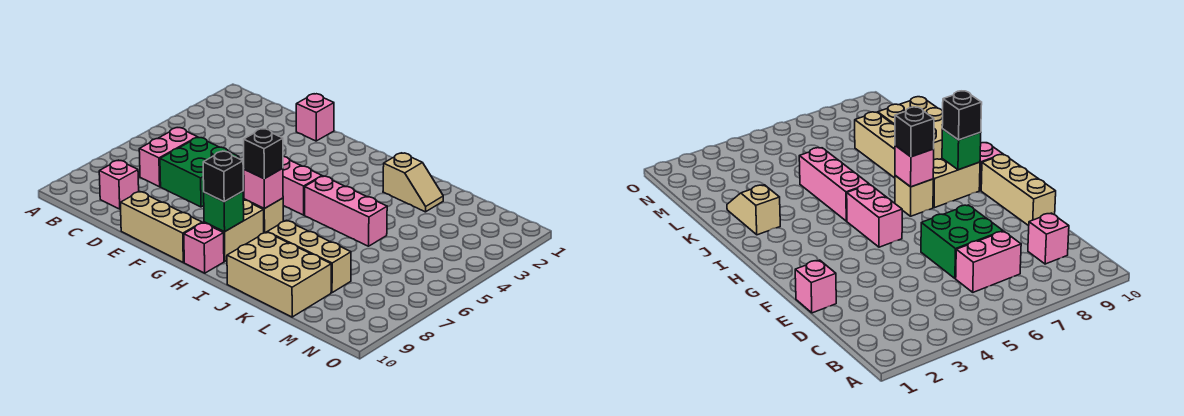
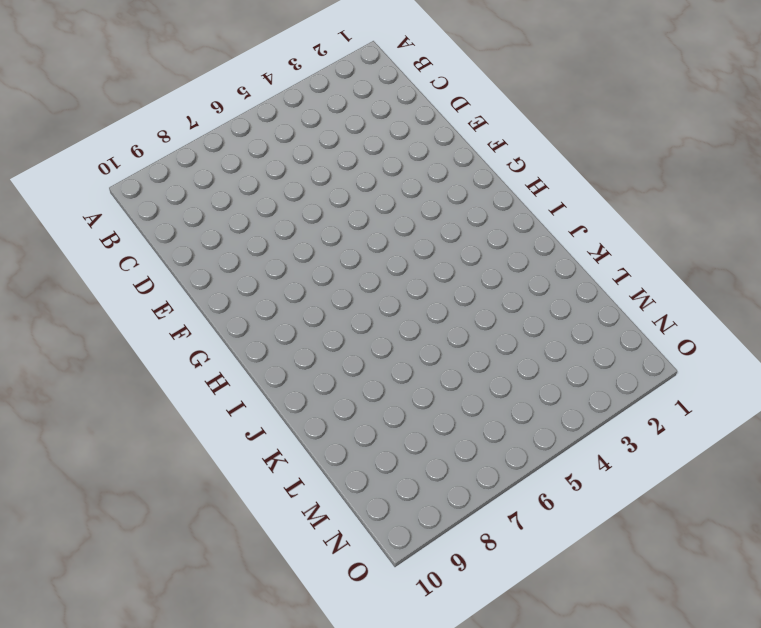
none -> pink brick C6:C7 level 1
none -> pink brick C9 level 1
none -> green brick D6:E7 level 1

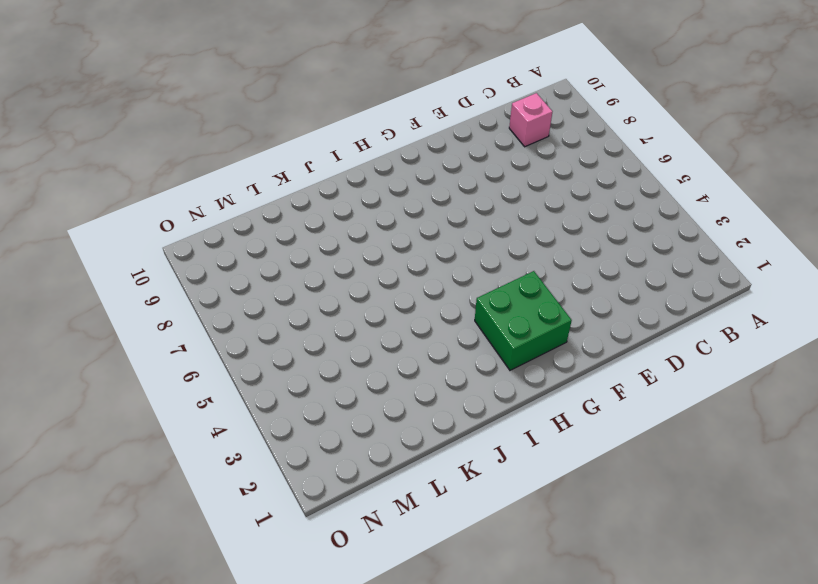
green brick G2:H3 level 1 -> green brick D6:E7 level 1
none -> pink brick C6:C7 level 1
none -> pink brick E1 level 1
none -> tan brick E10:G10 level 1

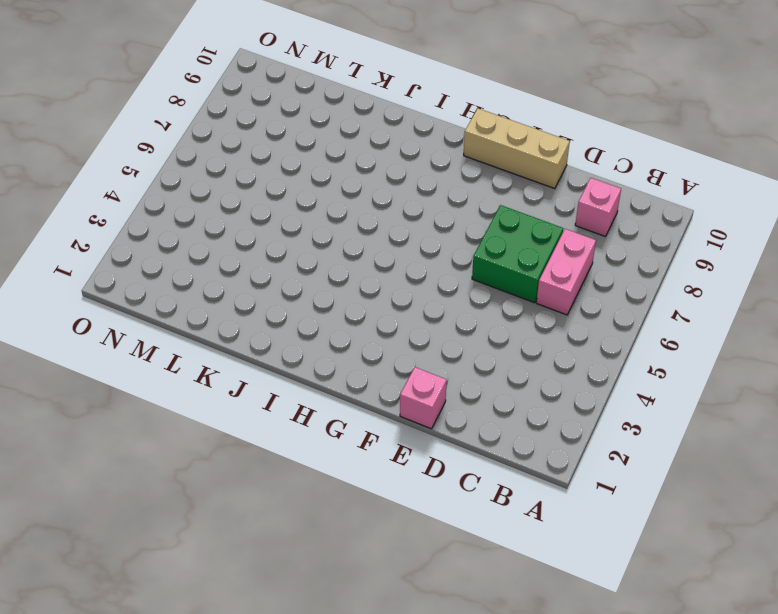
none -> pink brick G5:H5 level 1
none -> tan brick H7 level 1
none -> tan brick H8:H9 level 1

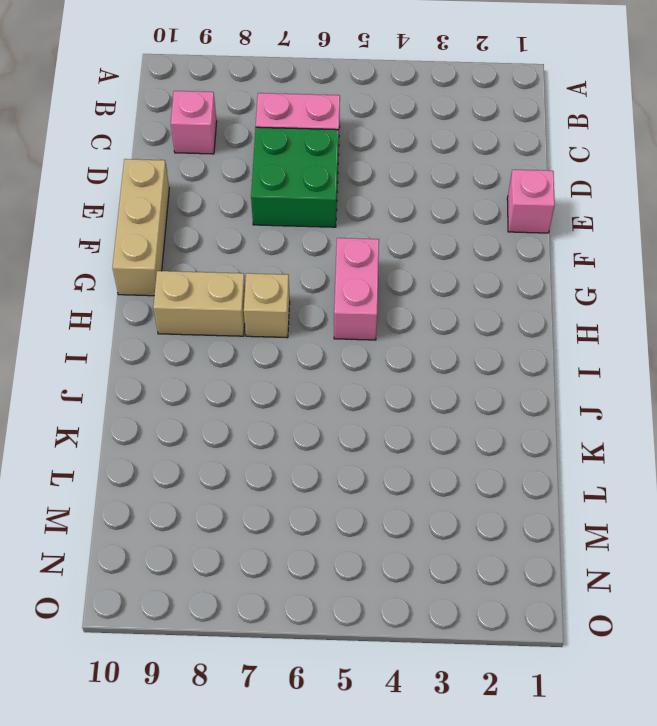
none -> pink brick H10 level 1
none -> pink brick I5:K5 level 1
none -> tan slope J2:K2 level 1 top J

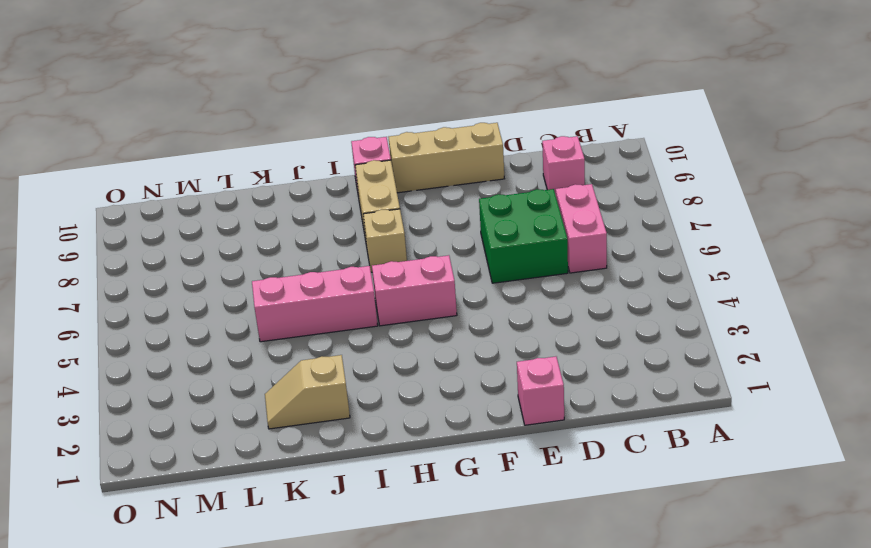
none -> tan brick J8:L8 level 1
none -> tan brick J9:L10 level 1
none -> pink brick H7 level 2

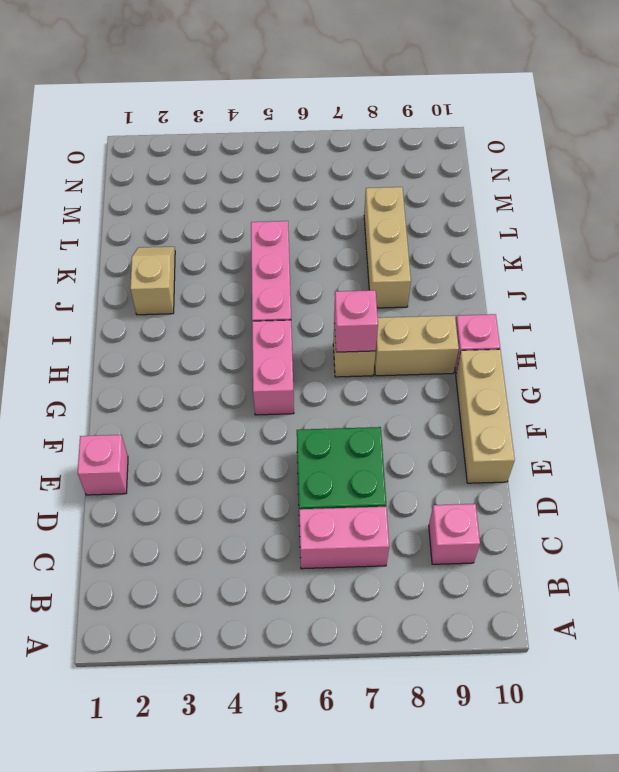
none -> tan brick J9:L10 level 1
none -> green brick H9 level 2
none -> black brick H7 level 3

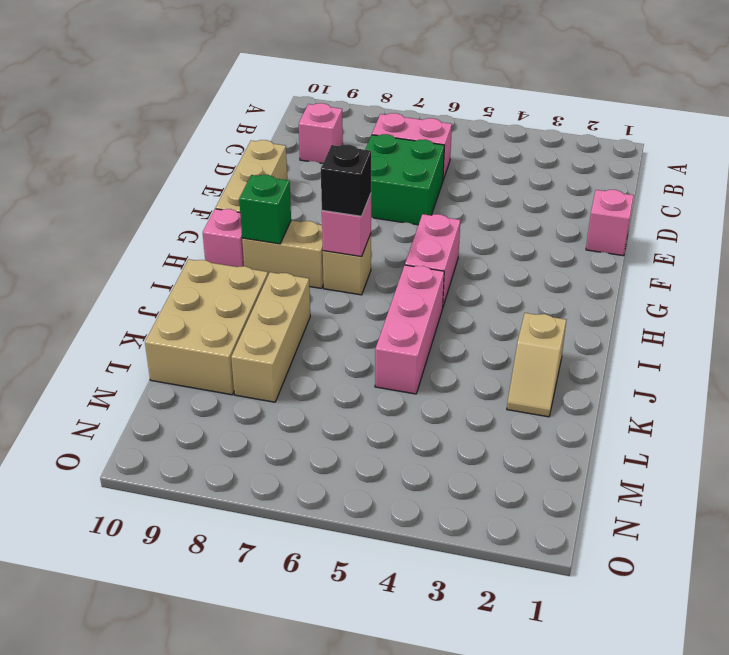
none -> black brick H9 level 3

